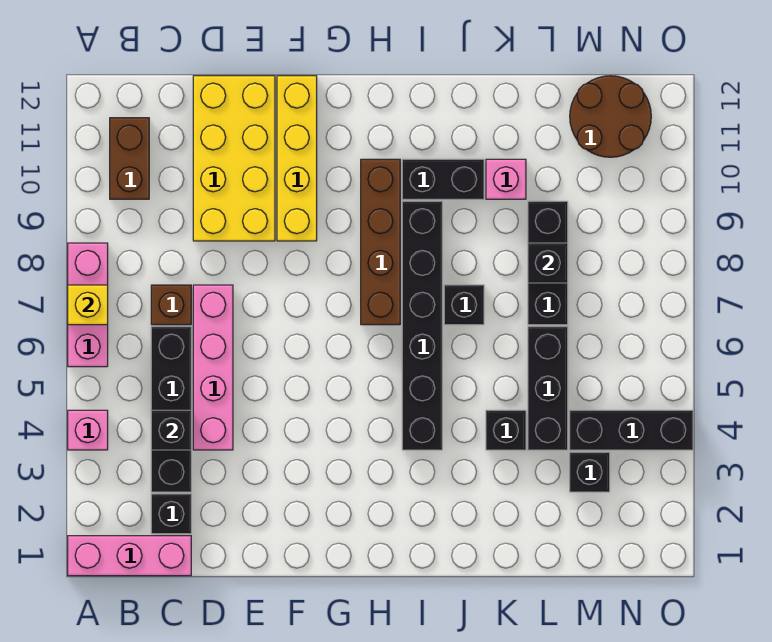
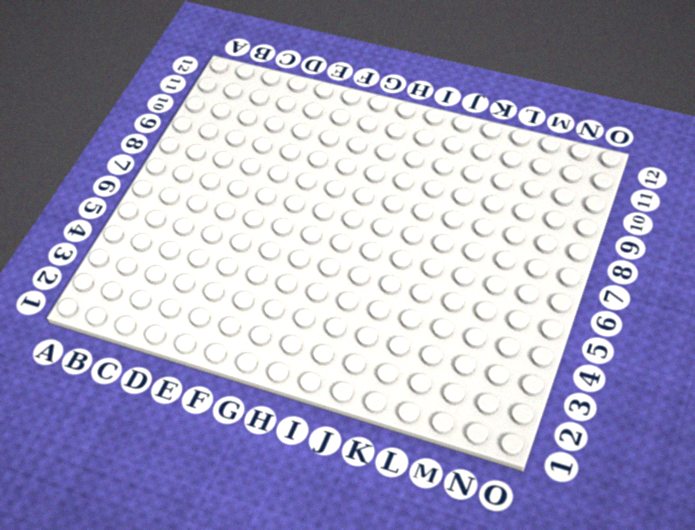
none -> pink brick A1:C1 level 1
none -> pink brick A4 level 1
none -> pink brick A6:A8 level 1

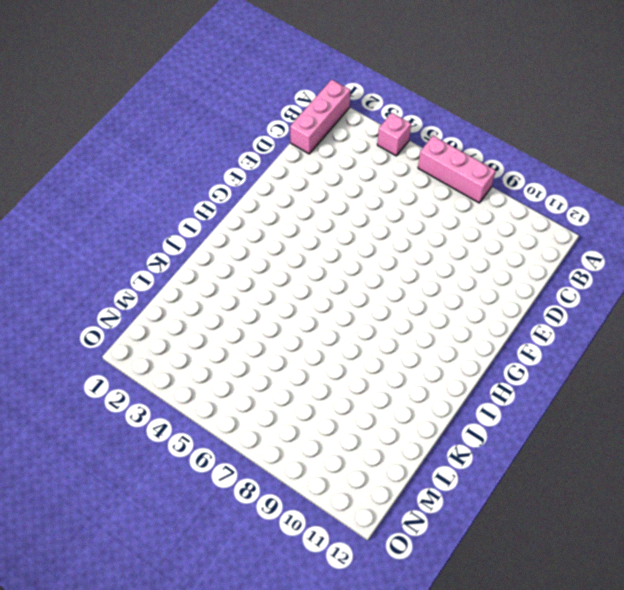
none -> brown brick B10:B11 level 1
none -> black brick C2 level 1
none -> black brick C3:C6 level 1

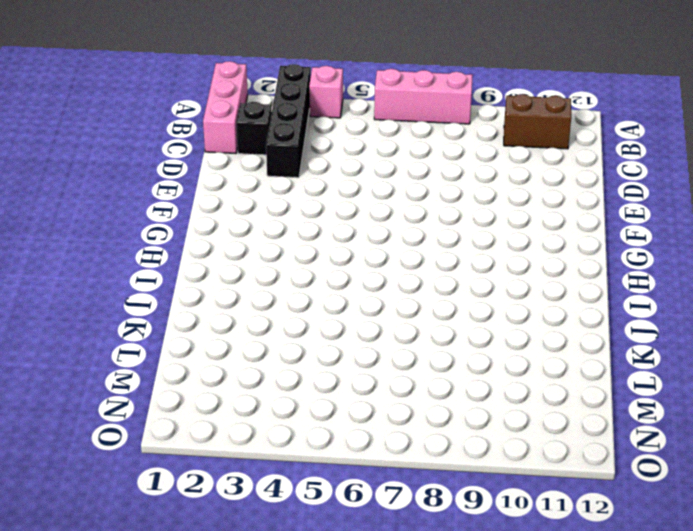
black brick A3:D3 level 1 -> black brick C3:C6 level 1
none -> brown brick C7 level 1
none -> pink brick D4:D7 level 1
none -> yellow brick D9:E12 level 1

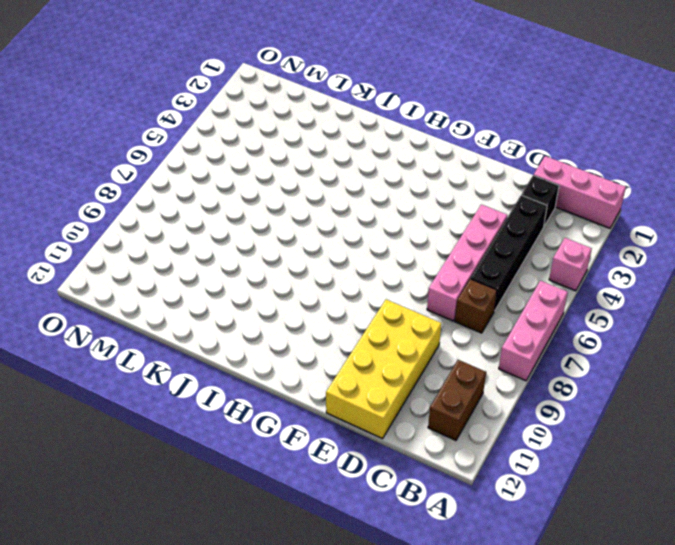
none -> yellow brick F9:F12 level 1
none -> brown brick H7:H10 level 1
none -> black brick I4:I9 level 1

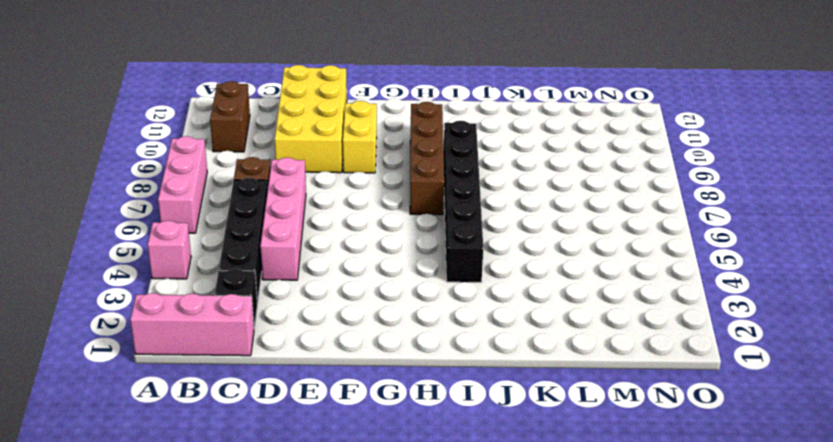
yellow brick F9:F10 level 1 -> yellow brick F9:F12 level 1
none -> black brick I10:J10 level 1
none -> black brick J7 level 1
none -> black brick K4 level 1

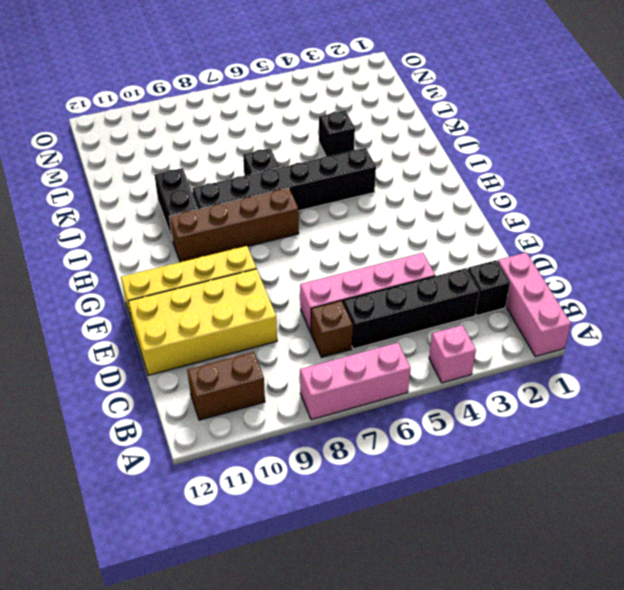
none -> pink brick K10 level 1
none -> black brick L4:L6 level 1
none -> black brick L7:L9 level 1

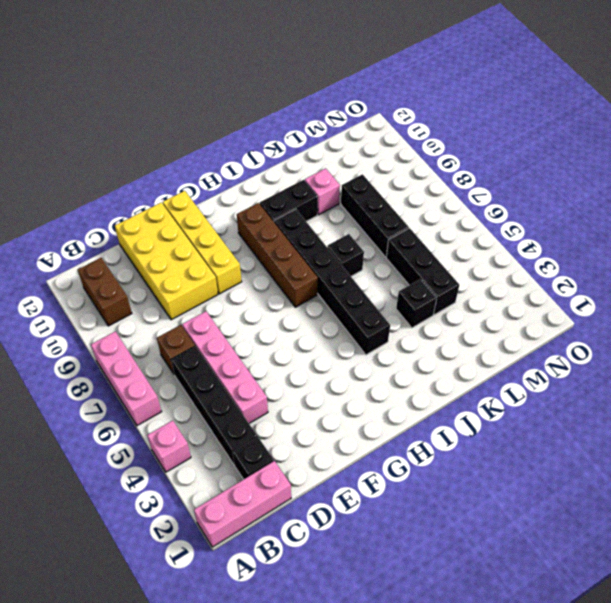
none -> black brick M3 level 1
none -> black brick M4:O4 level 1
none -> brown round brick M11:N12 level 1

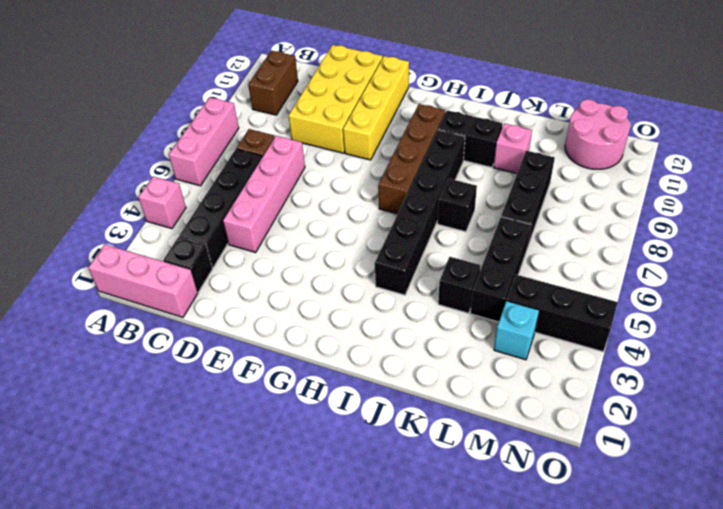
cyan brick M3 level 1 -> black brick M3 level 1
pink round brick M11:N12 level 1 -> brown round brick M11:N12 level 1
none -> yellow brick A7 level 2
none -> black brick C4 level 2
none -> black brick L8 level 2

